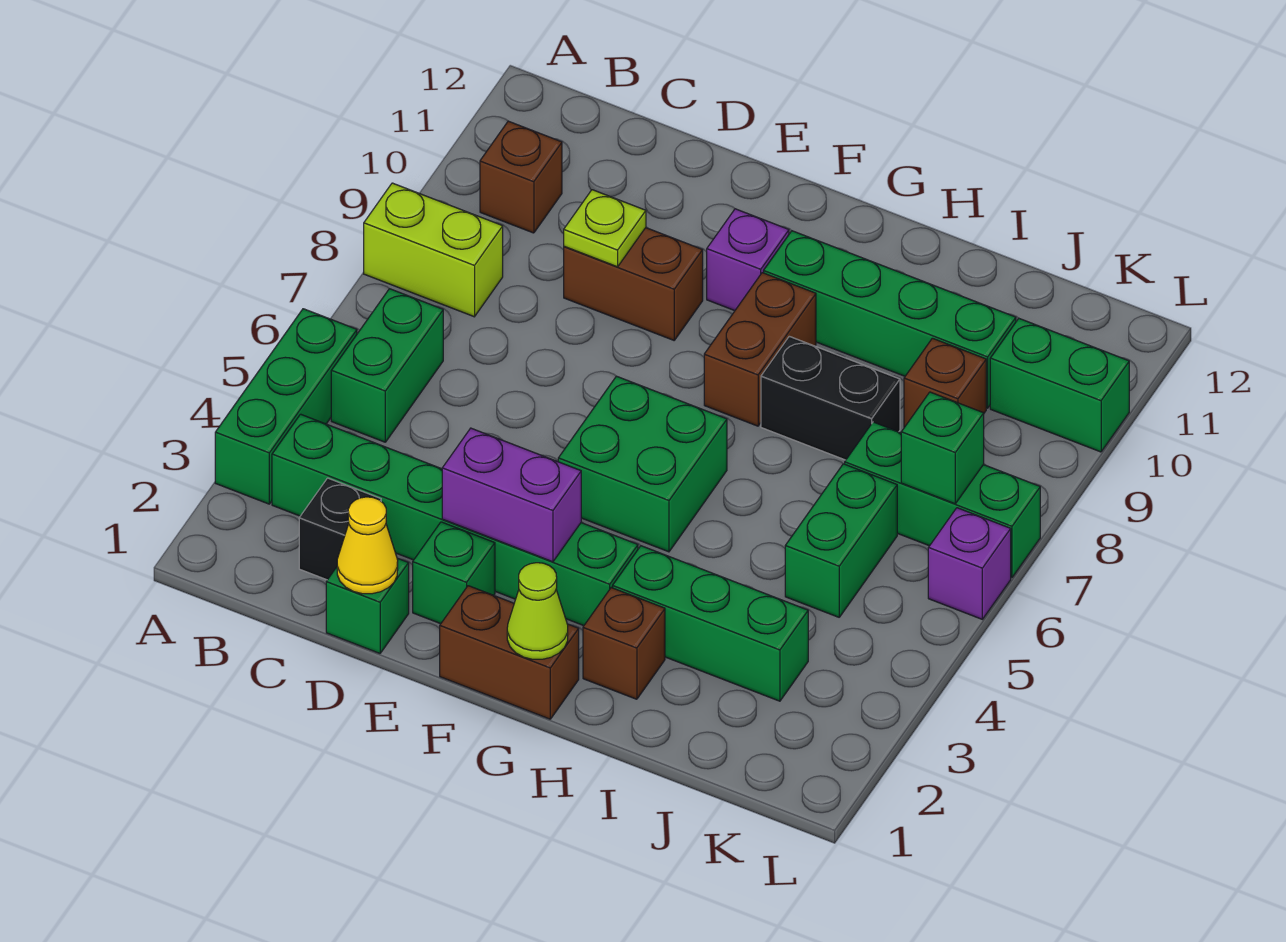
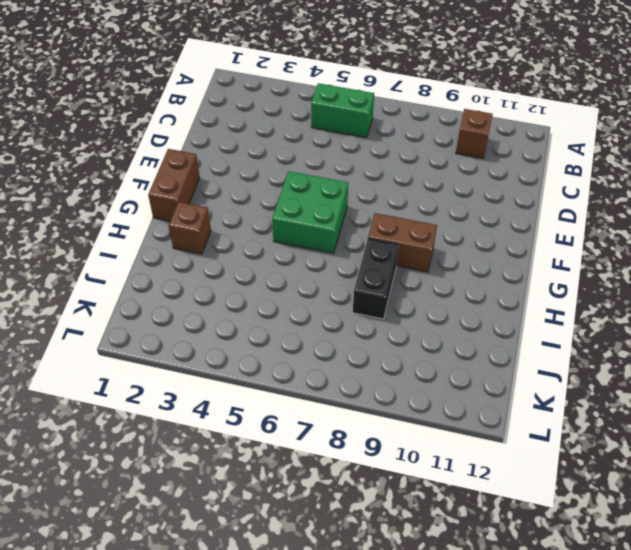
none -> green brick A3:A5 level 1
none -> lime brick A8:B8 level 1
none -> green brick B3:G3 level 1

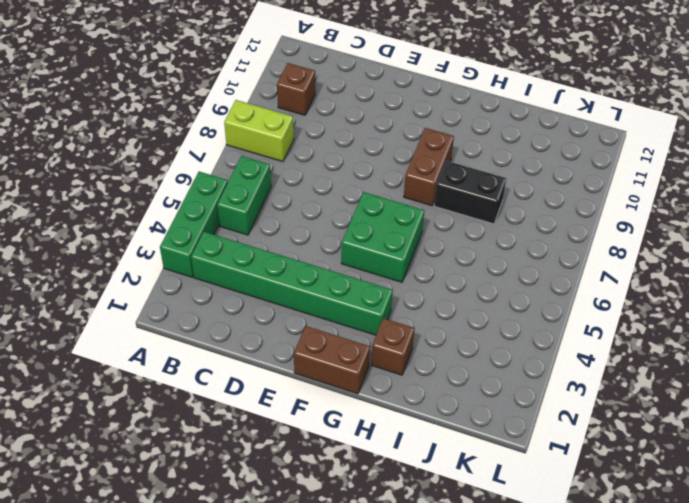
none -> black brick C2 level 1
none -> green brick D1 level 1
none -> brown brick D9:E9 level 1

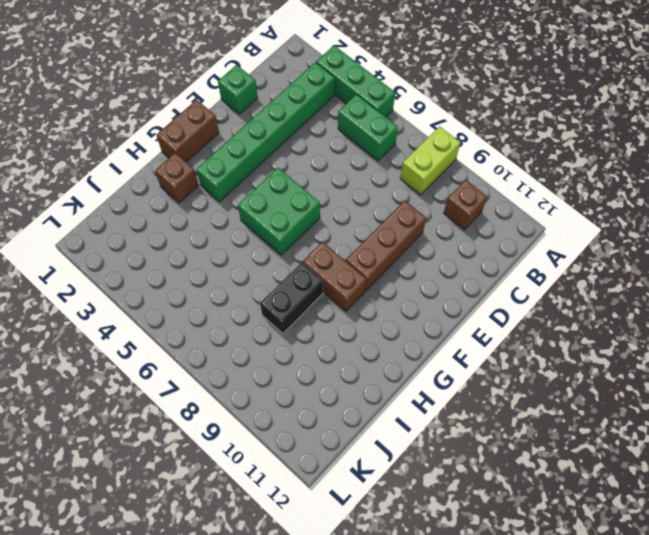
brown brick D9:F9 level 1 -> brown brick D9:E9 level 1
none -> black brick C2 level 1
none -> green brick E2 level 1
none -> purple brick F10 level 1

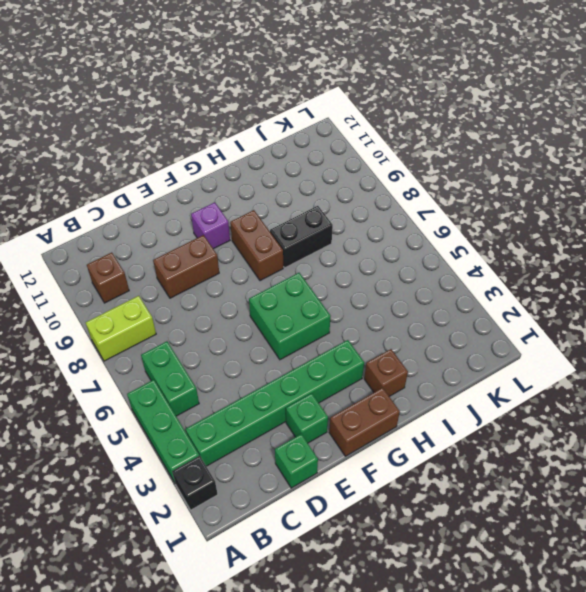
black brick A2 level 1 -> black brick C2 level 1
none -> green brick G10:J10 level 1
none -> green brick H3:J3 level 1
none -> green brick J5:J6 level 1

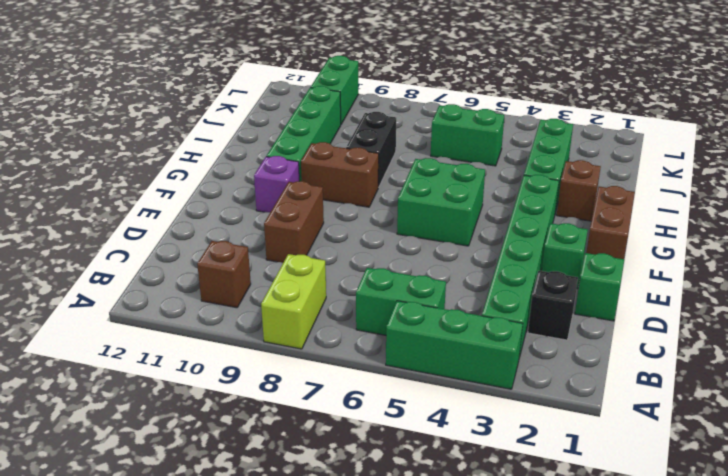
none -> green brick J7:L7 level 1
none -> brown brick J9 level 1
none -> purple brick L6 level 1

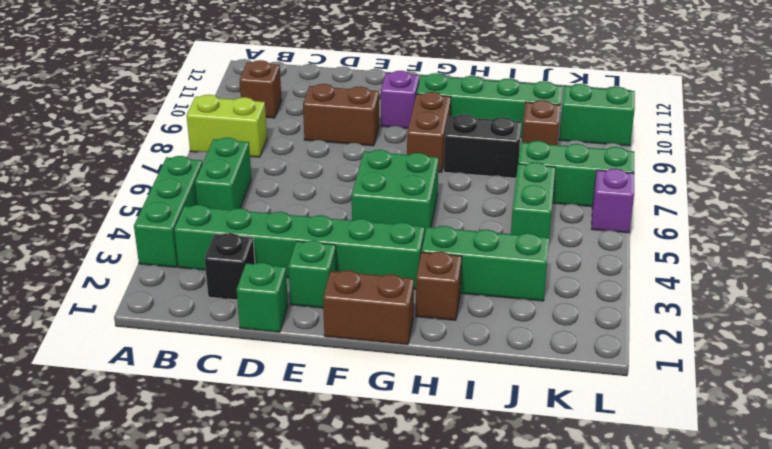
none -> yellow cone D1 level 2
none -> lime plate D9 level 2
none -> purple brick E3:F3 level 2

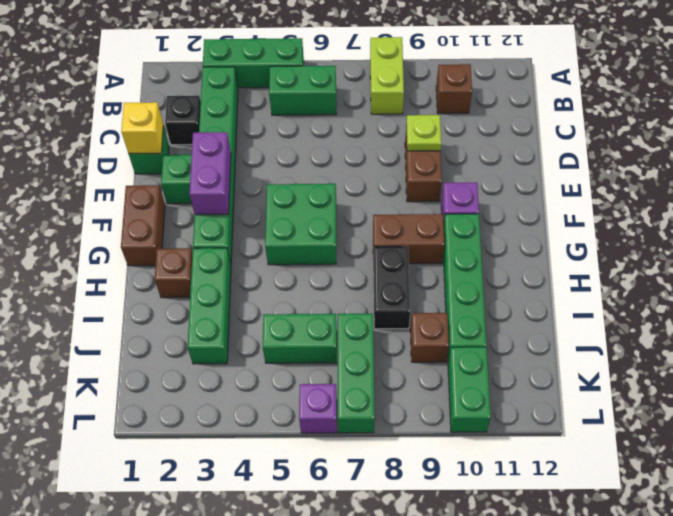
yellow brick D1 level 2 -> yellow cone D1 level 2
none -> lime cone G1 level 2
none -> green brick K7 level 2

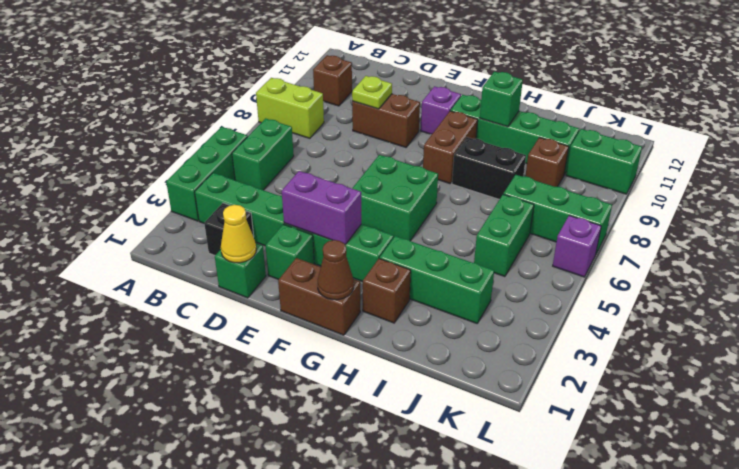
brown cone G1 level 2 -> lime cone G1 level 2
green brick H10 level 2 -> green brick K7 level 2

